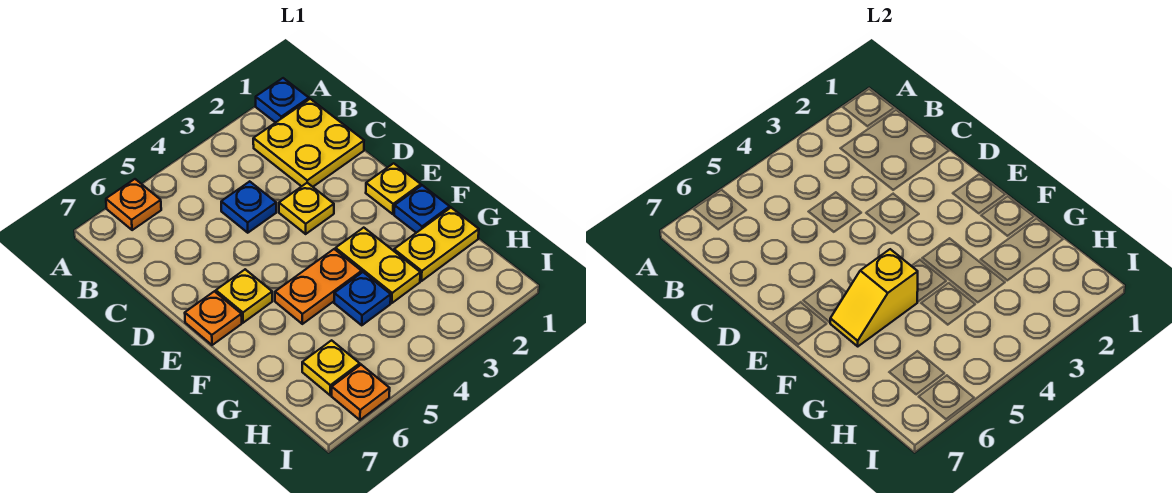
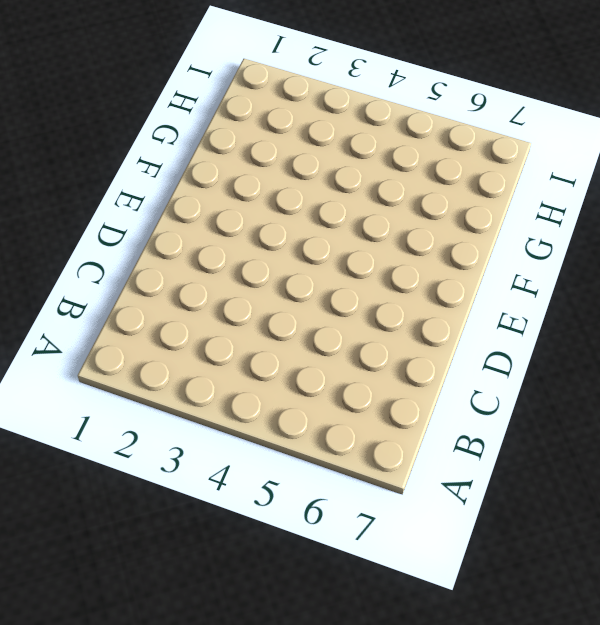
none -> blue plate A1 level 1
none -> orange plate A6 level 1
none -> yellow plate B1:C2 level 1

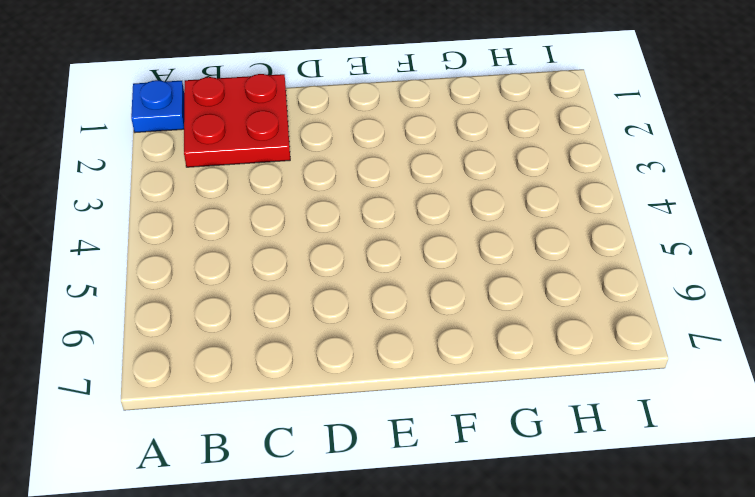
red plate B1:C2 level 1 -> yellow plate B1:C2 level 1
none -> orange plate A6 level 1
none -> blue plate C4 level 1
none -> yellow plate D3 level 1

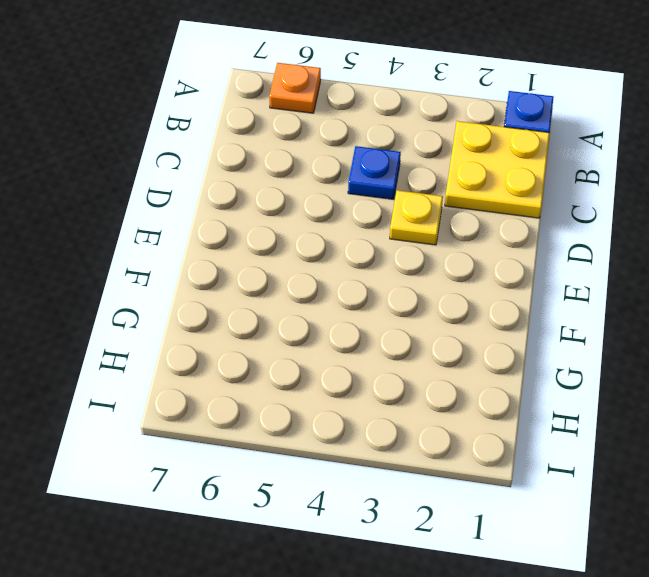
none -> yellow plate E1 level 1
none -> yellow plate E6 level 1
none -> orange plate E7 level 1

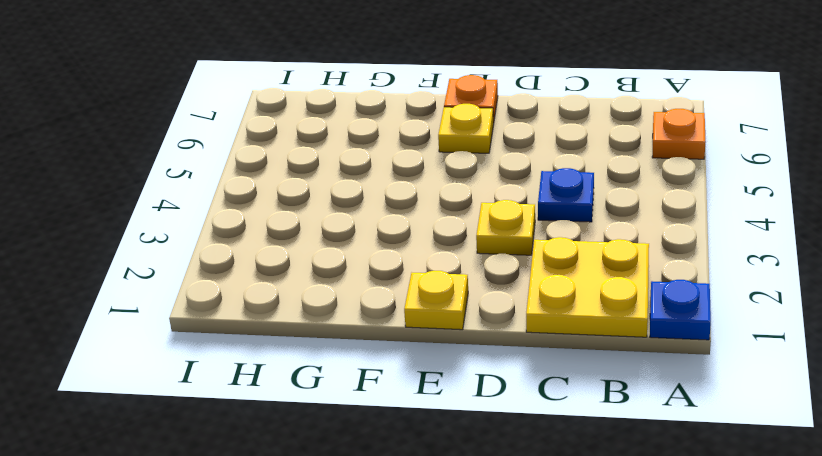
none -> blue plate F1 level 1
none -> yellow plate F3:G3 level 1
none -> orange plate F4:F5 level 1

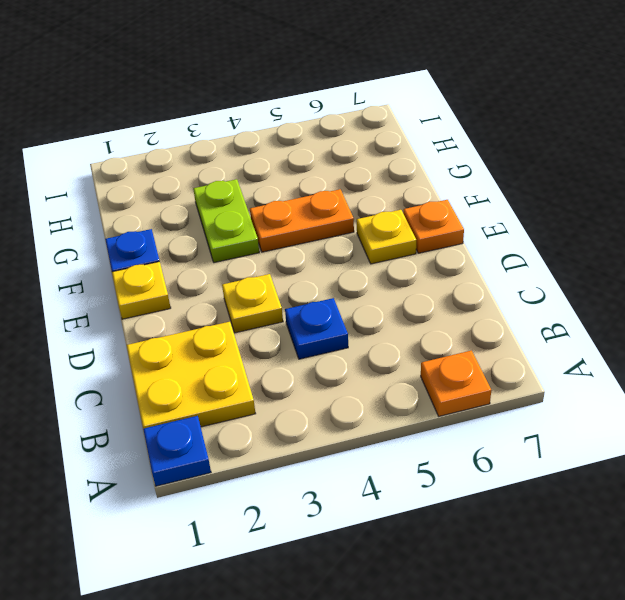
lime plate F3:G3 level 1 -> yellow plate F3:G3 level 1
none -> yellow plate G1:G2 level 1
none -> blue plate G4 level 1
none -> yellow plate H6 level 1

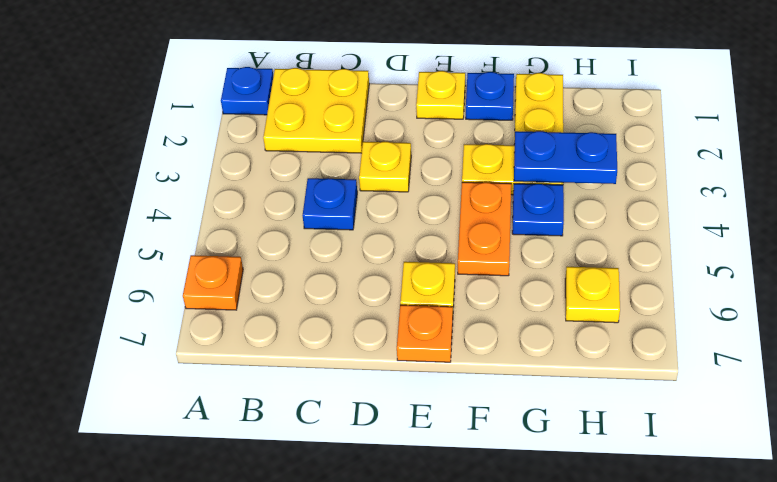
blue plate G3:H3 level 2 -> none
none -> orange plate I6 level 1
none -> yellow slope F5:F6 level 2 top 5

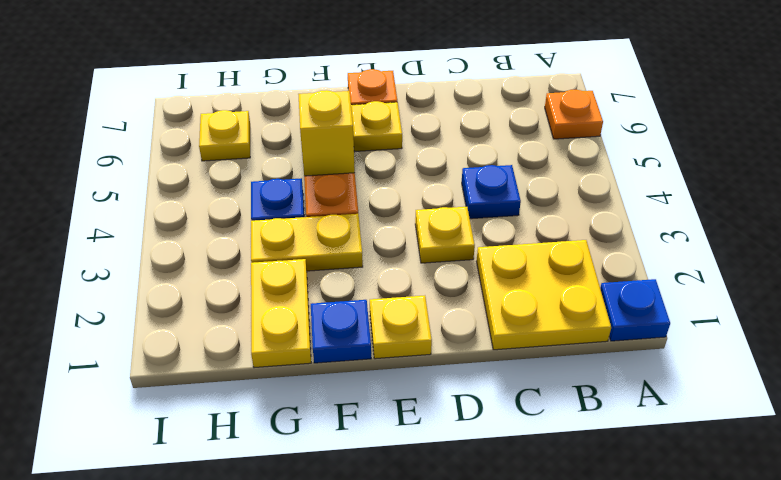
none -> orange plate I6 level 1

